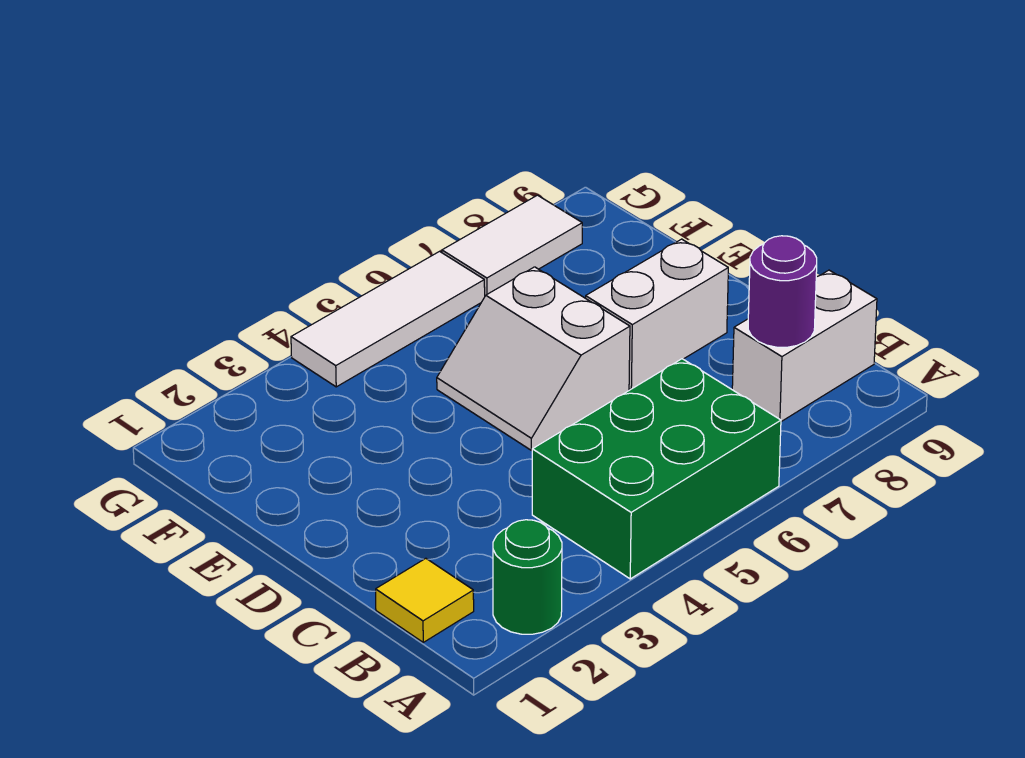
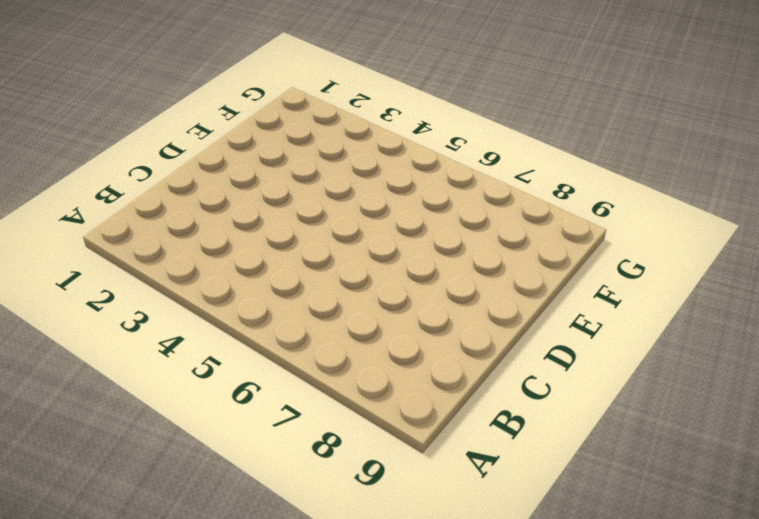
none -> green round brick A2 level 1
none -> green brick A4:B6 level 1

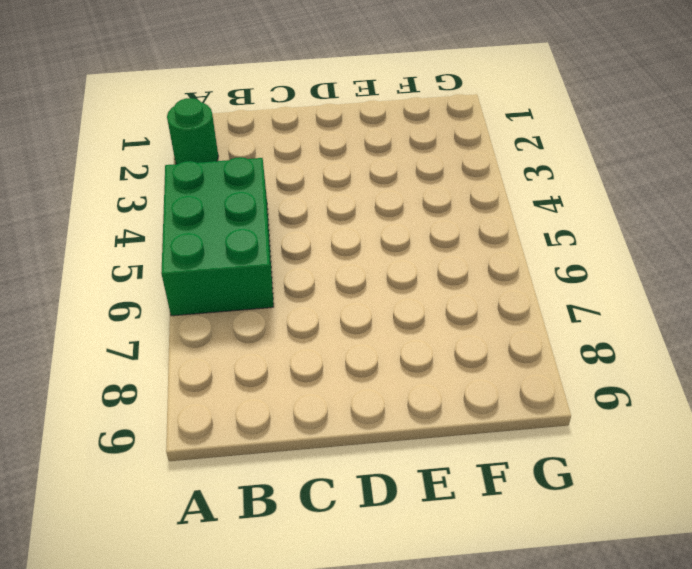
none -> yellow tile B1 level 1
none -> white brick B8:B9 level 1

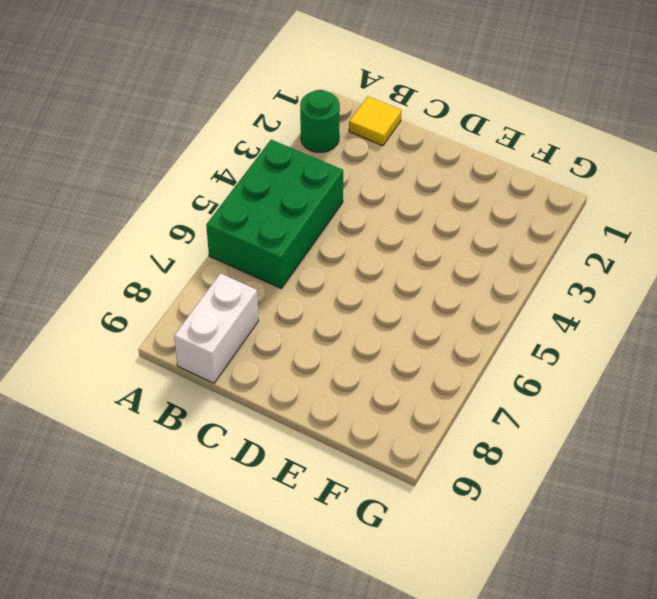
none -> white slope D5:E6 level 1 top 6
none -> white brick D7:D8 level 1

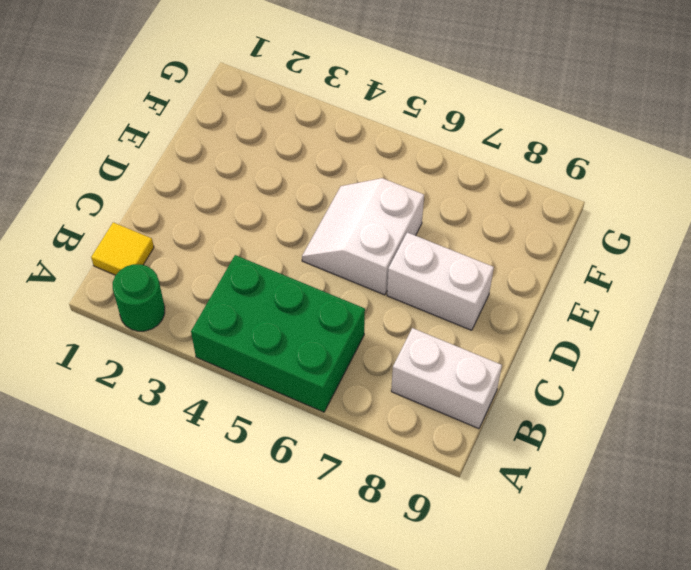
none -> white tile G4:G6 level 1
none -> white tile G7:G8 level 1

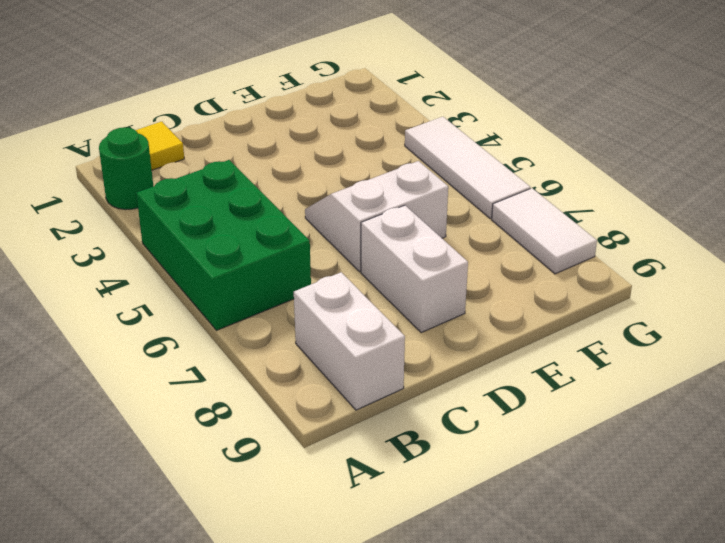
none -> purple round brick B8 level 2

